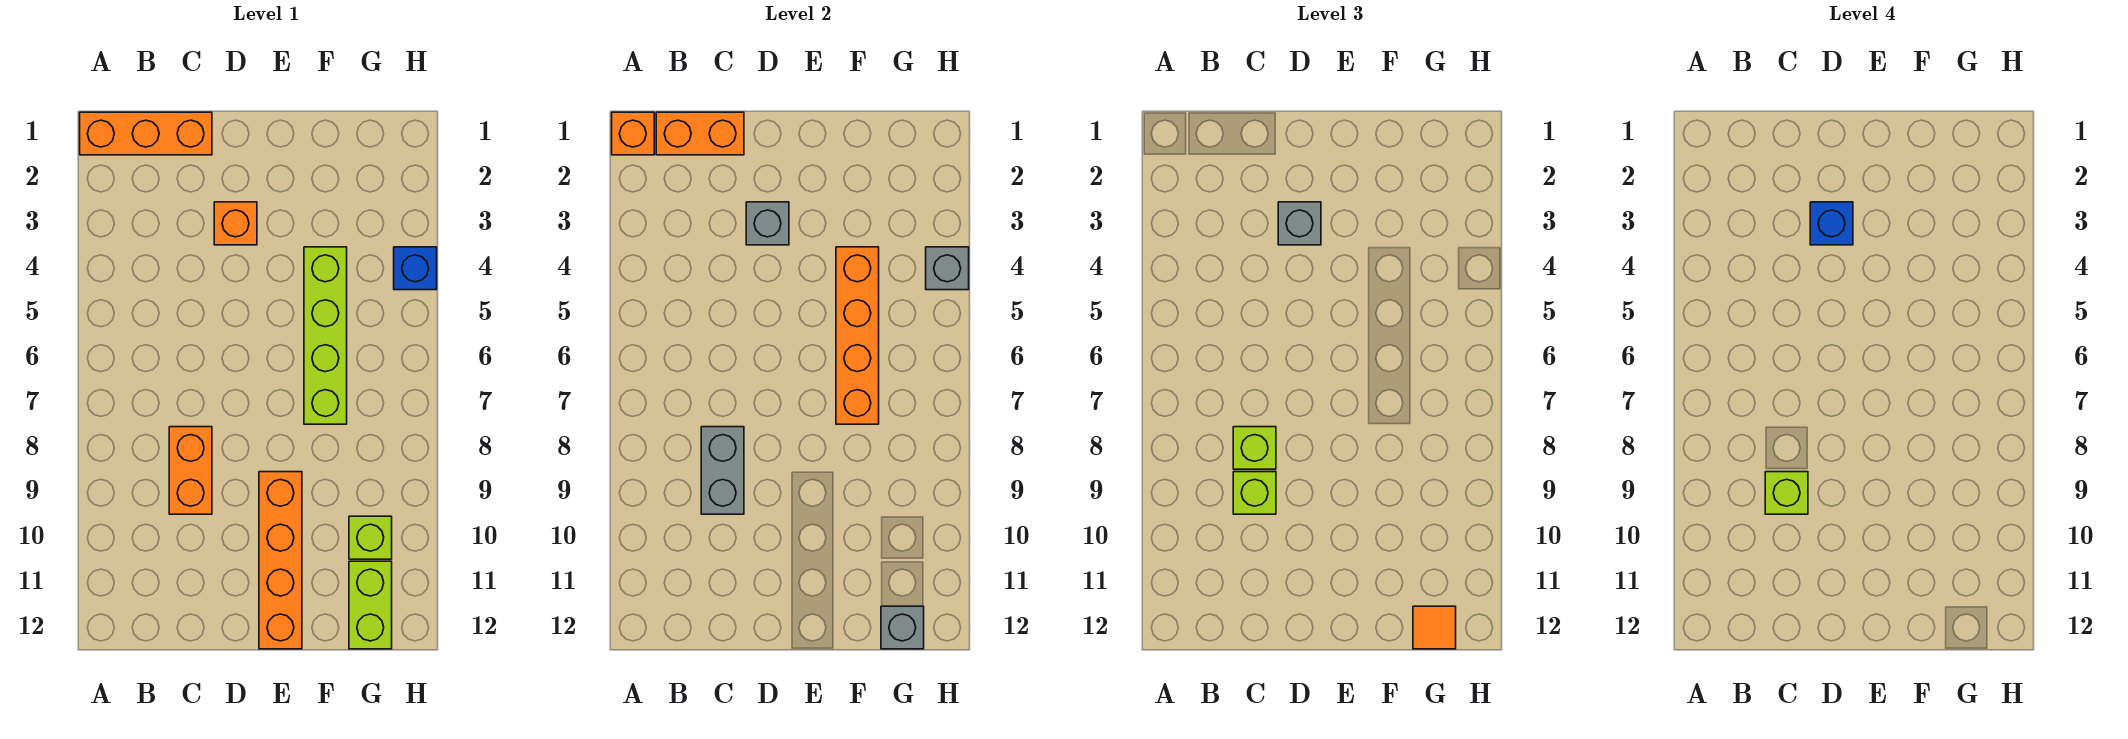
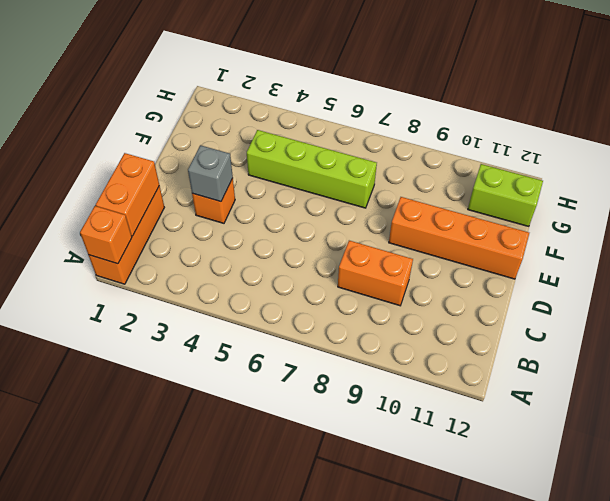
none -> lime brick G10 level 1
none -> blue brick H4 level 1
none -> grey brick C8:C9 level 2

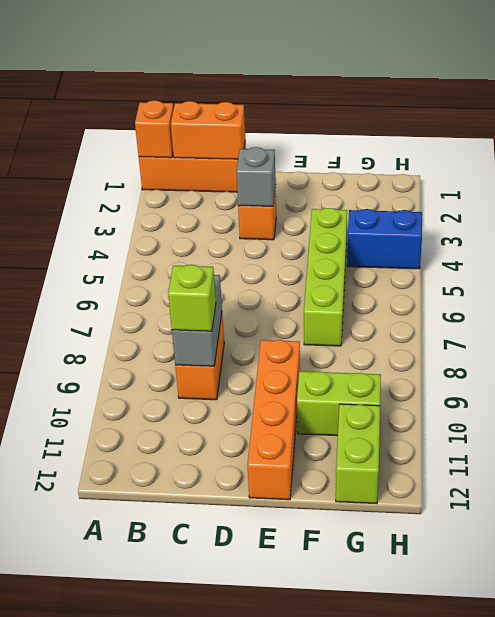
lime brick F10:G10 level 1 -> lime brick G10 level 1
blue brick G4:H4 level 1 -> blue brick H4 level 1
none -> orange brick F4:F7 level 2
none -> grey brick G12 level 2
none -> grey brick H4 level 2

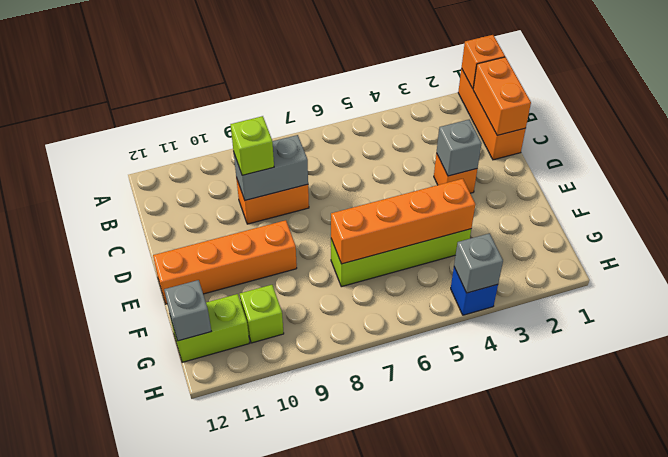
none -> lime brick C8 level 3
none -> grey brick D3 level 3
none -> orange tile G12 level 3

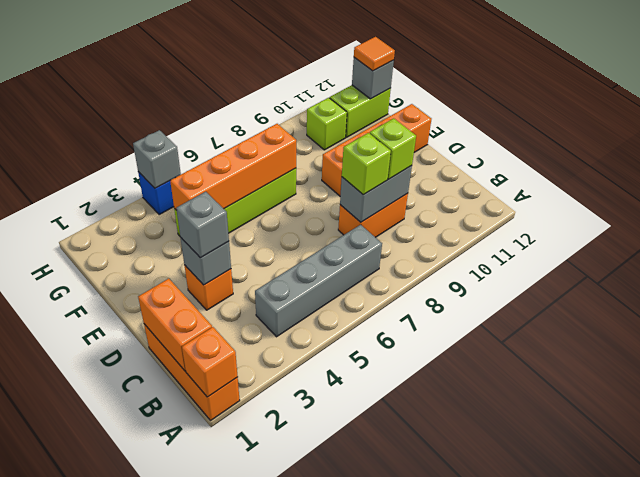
grey brick B4:B7 level 1 -> none
none -> lime brick C9 level 4
none -> blue brick D3 level 4

